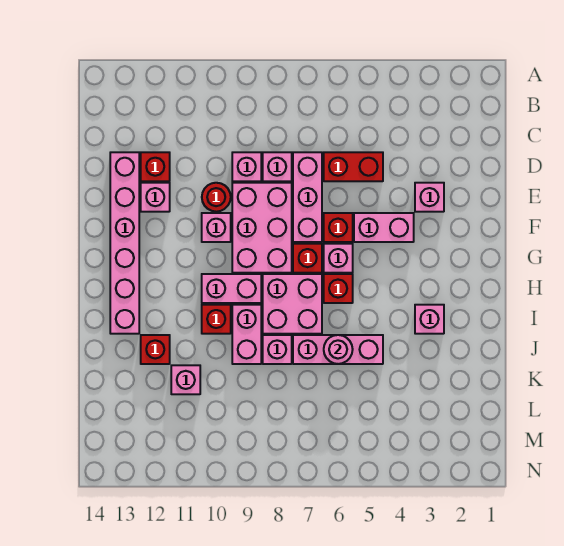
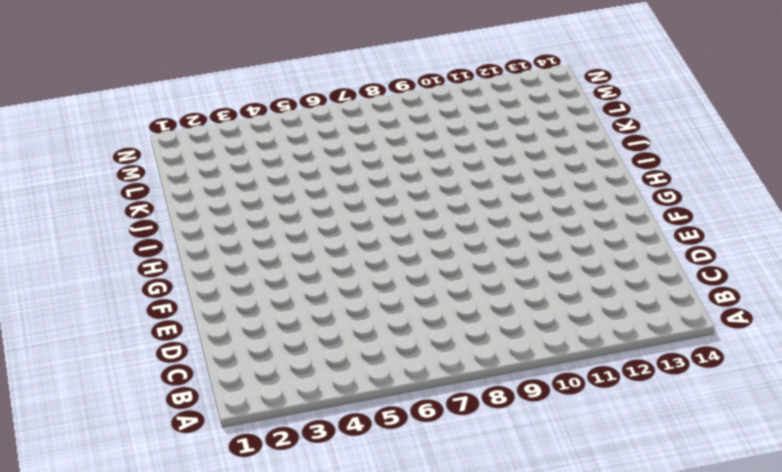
none -> red brick D5:D6 level 1
none -> pink brick D7:F7 level 1
none -> pink brick D8 level 1

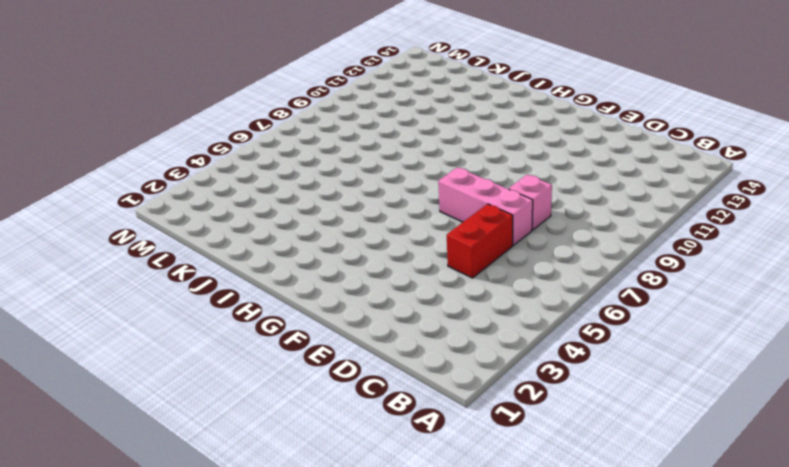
none -> pink brick D9 level 1
none -> red brick D12 level 1
none -> pink brick D13:I13 level 1

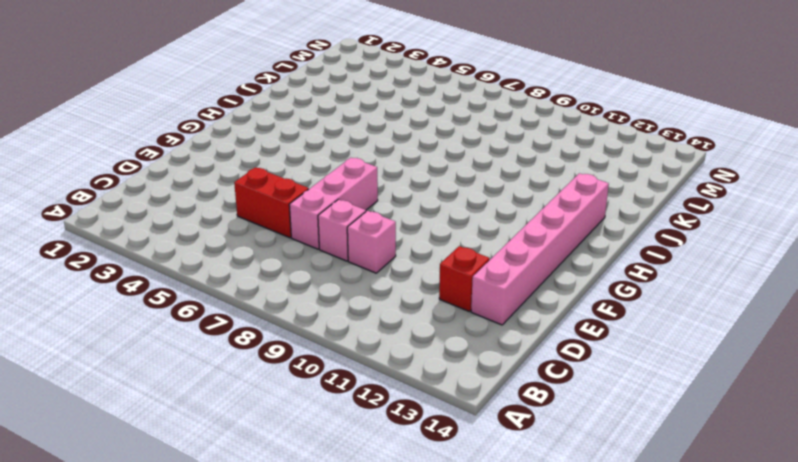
none -> pink brick E3 level 1
none -> pink brick E8:G9 level 1
none -> red round brick E10 level 1

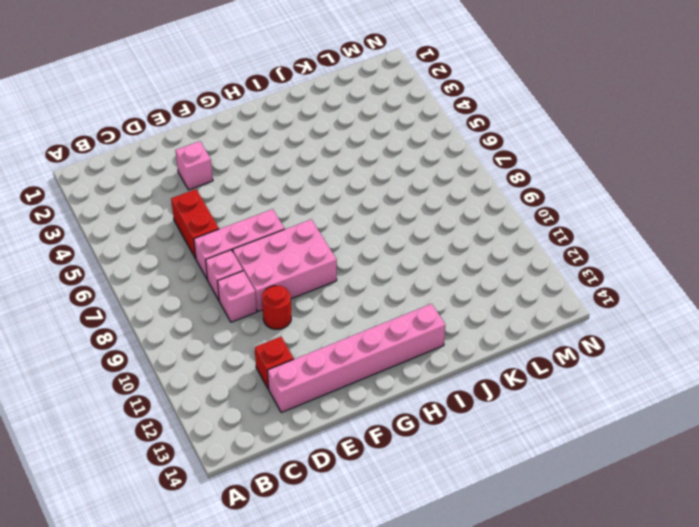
none -> pink brick E12 level 1
none -> pink brick F4:F5 level 1
none -> red brick F6 level 1

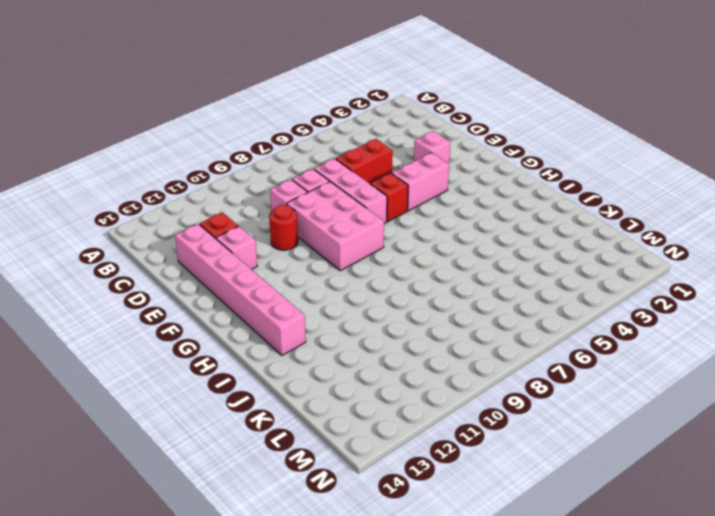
none -> pink brick F10 level 1
none -> pink brick G6 level 1
none -> red brick G7 level 1

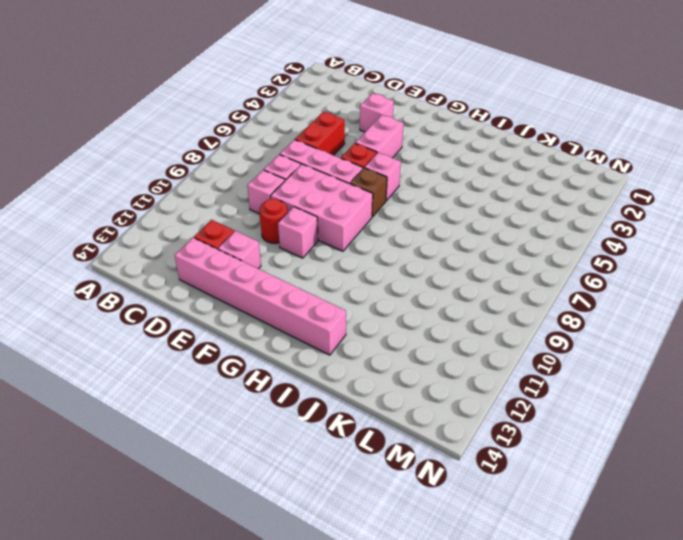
brown brick G7 level 1 -> red brick G7 level 1
none -> red brick H6 level 1
none -> pink brick H7:I8 level 1
none -> pink brick H9:H10 level 1

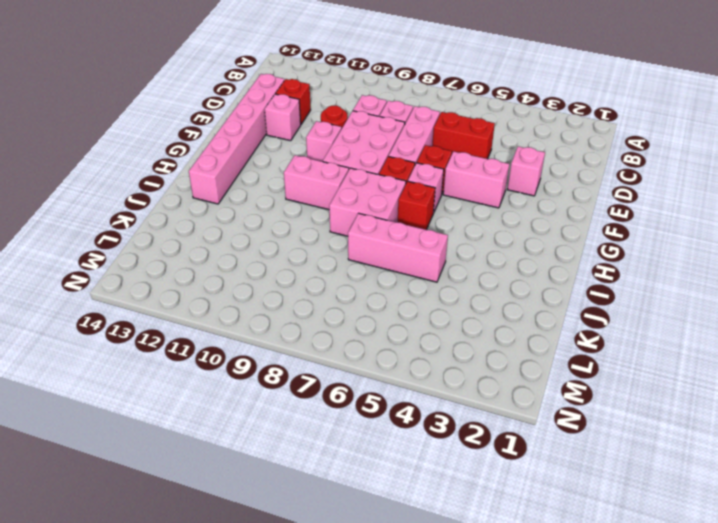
none -> pink brick I3 level 1
none -> pink brick I9:J9 level 1
none -> red brick I10 level 1

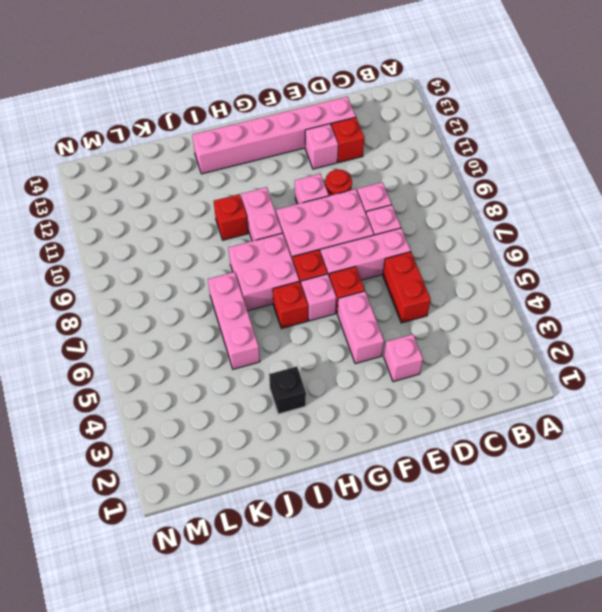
black brick I3 level 1 -> pink brick I3 level 1
none -> pink brick I9:J9 level 1
none -> pink brick J8 level 1
none -> red brick J12 level 1

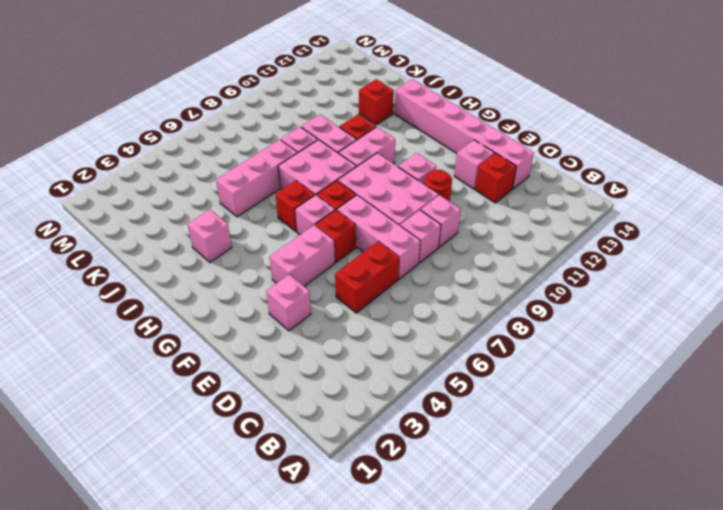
none -> pink brick K11 level 1
none -> pink round brick J6 level 2

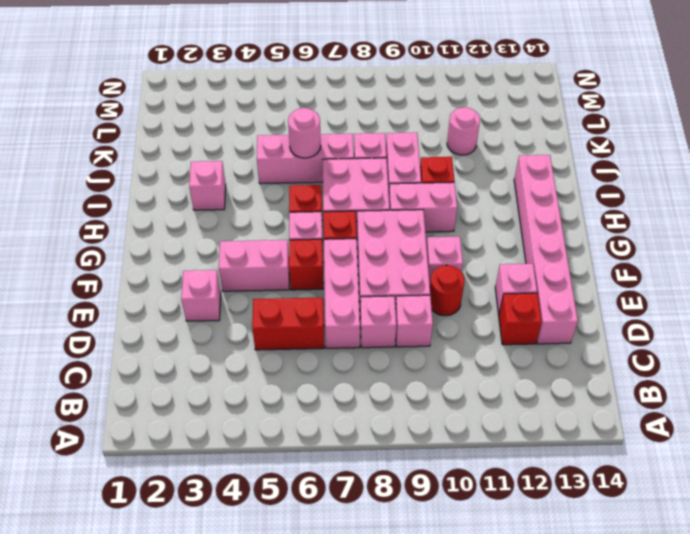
pink round brick K11 level 1 -> pink brick K11 level 1
none -> red brick J12 level 1

